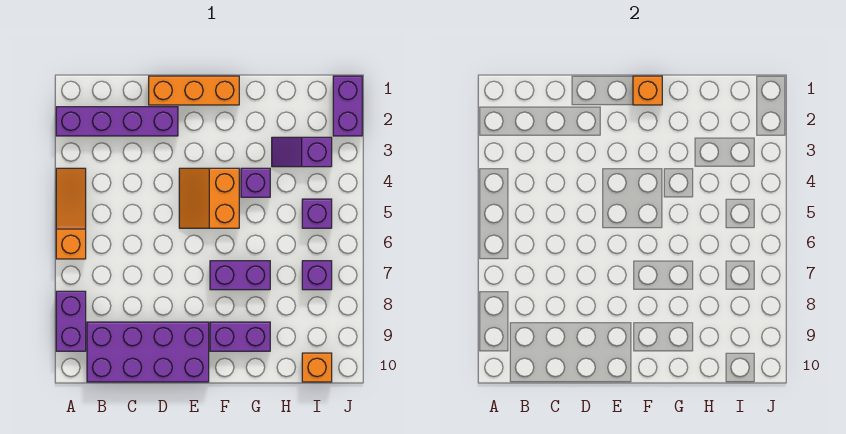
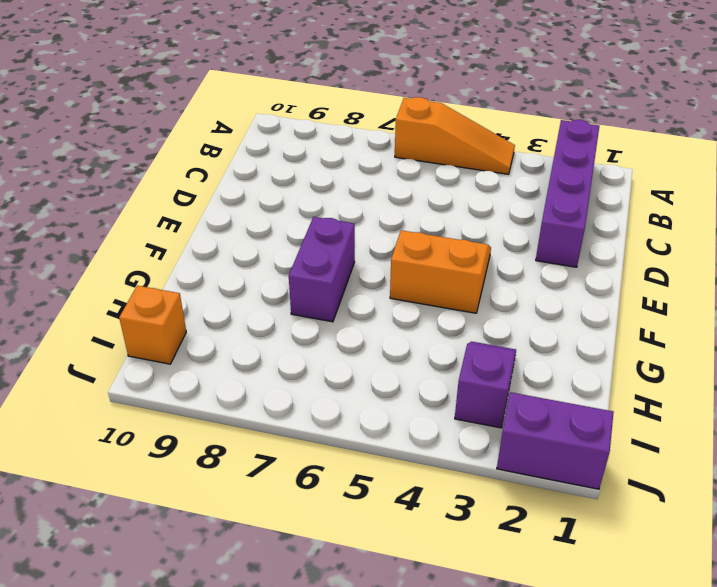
none -> purple brick A8:A9 level 1
none -> purple brick B9:E10 level 1
none -> orange brick D1:F1 level 1

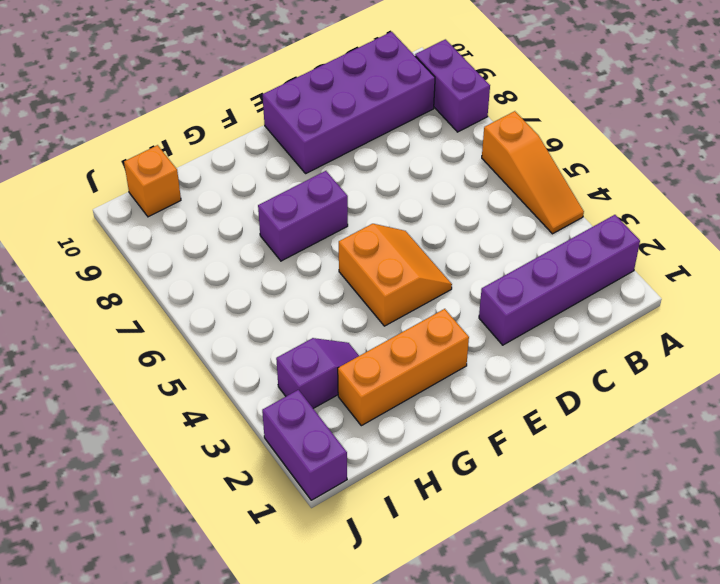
orange brick F2:H2 level 1 -> orange brick D1:F1 level 1
none -> purple brick F9:G9 level 1
none -> purple brick G4 level 1
none -> purple brick I5 level 1

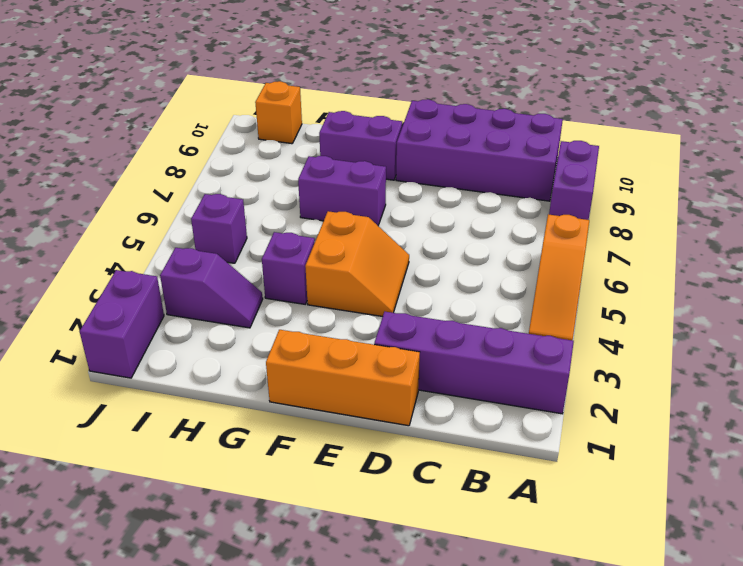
none -> purple brick I7 level 1
none -> orange brick F1 level 2

